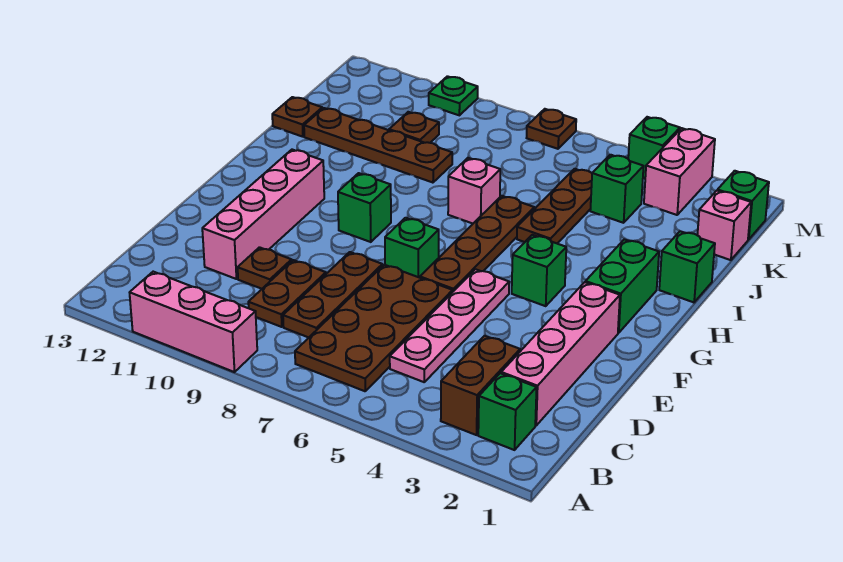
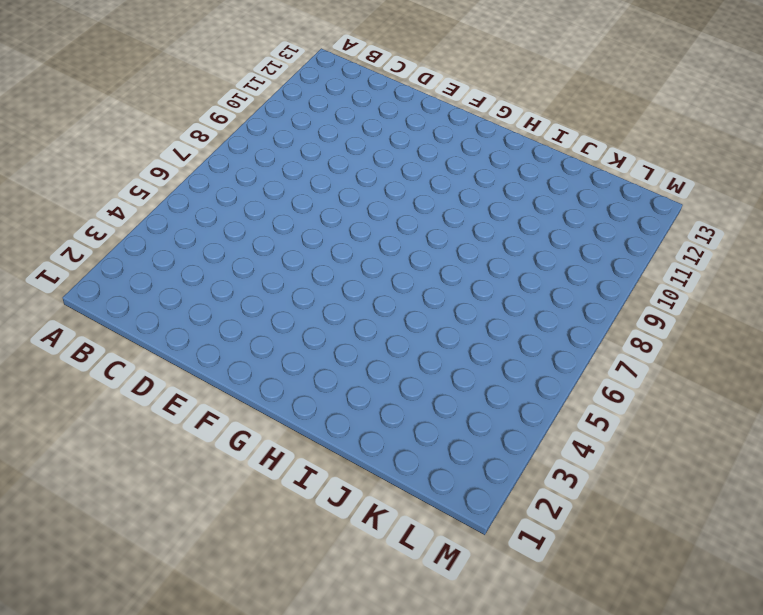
none -> pink brick A9:A11 level 1
none -> green brick B2 level 1
none -> brown brick B3:C3 level 1

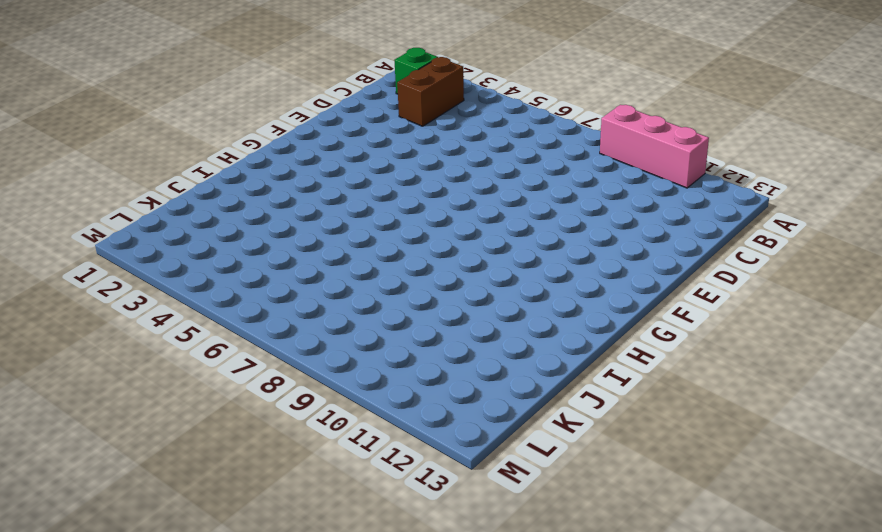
none -> brown plate B6:E7 level 1
none -> pink brick C2:F2 level 1
none -> pink plate C5:F5 level 1

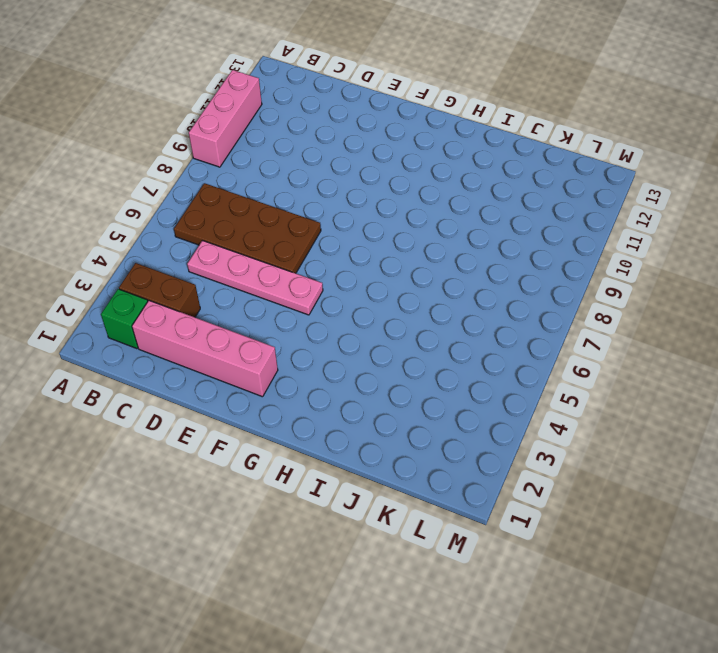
none -> brown plate C8:E8 level 1
none -> brown plate C9:D9 level 1
none -> brown plate D10 level 1

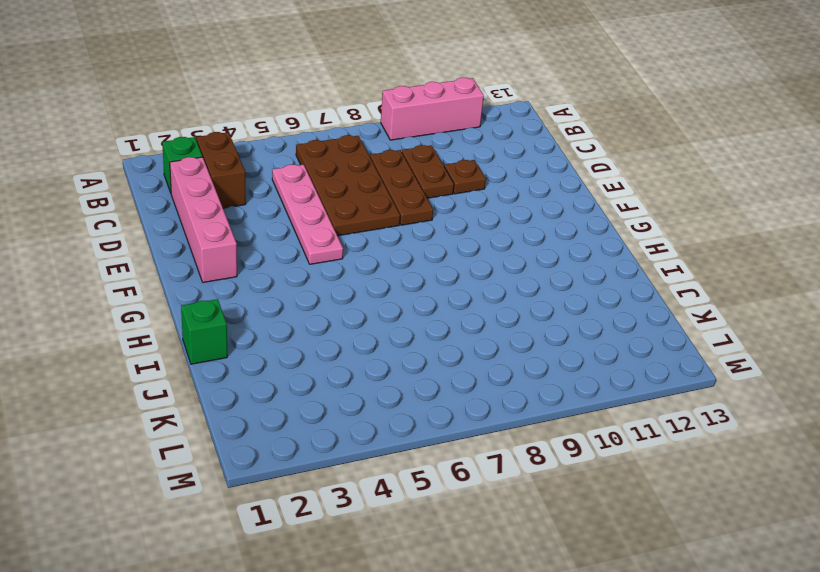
none -> pink brick D11:G11 level 1
none -> brown plate F6:I6 level 1
none -> green brick F7 level 1

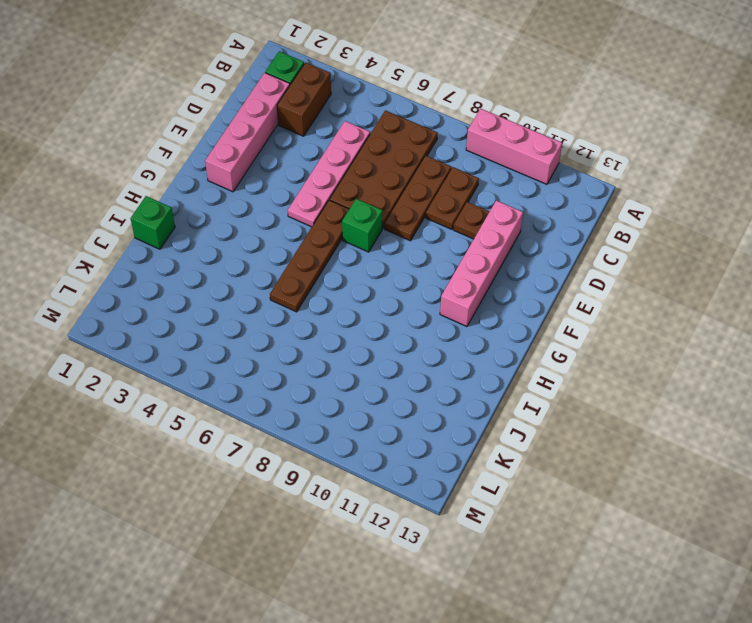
none -> green brick G2:H2 level 1
none -> green brick G4 level 1
none -> green brick G9 level 1

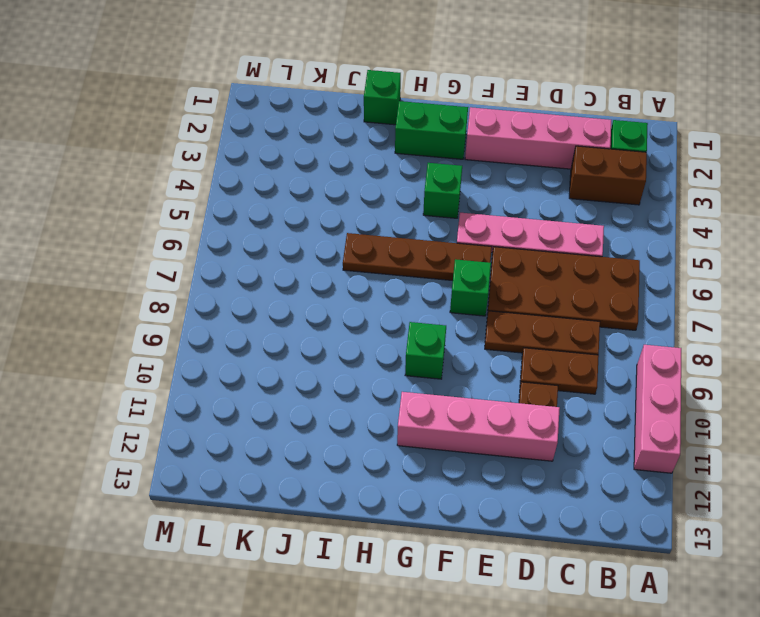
none -> brown plate I5:K5 level 1
none -> pink brick I7 level 1
none -> brown plate J9:J12 level 1

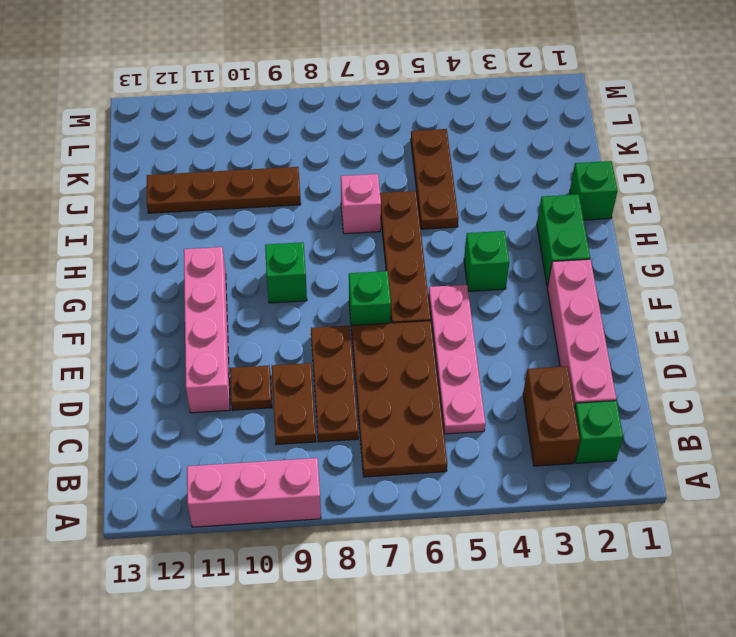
none -> brown plate J13 level 1
none -> pink brick K1 level 1
none -> green brick K4 level 1

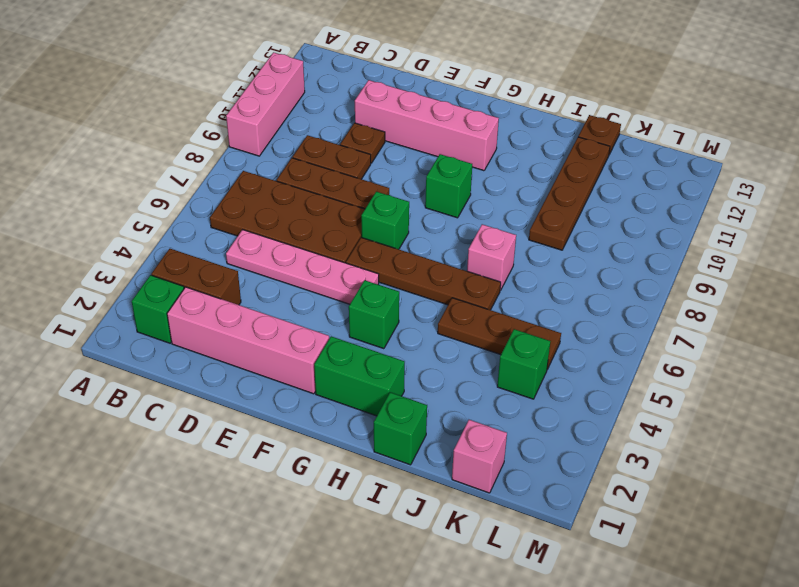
none -> brown plate K10 level 1
none -> green brick L1 level 1
none -> pink brick L3:M3 level 1

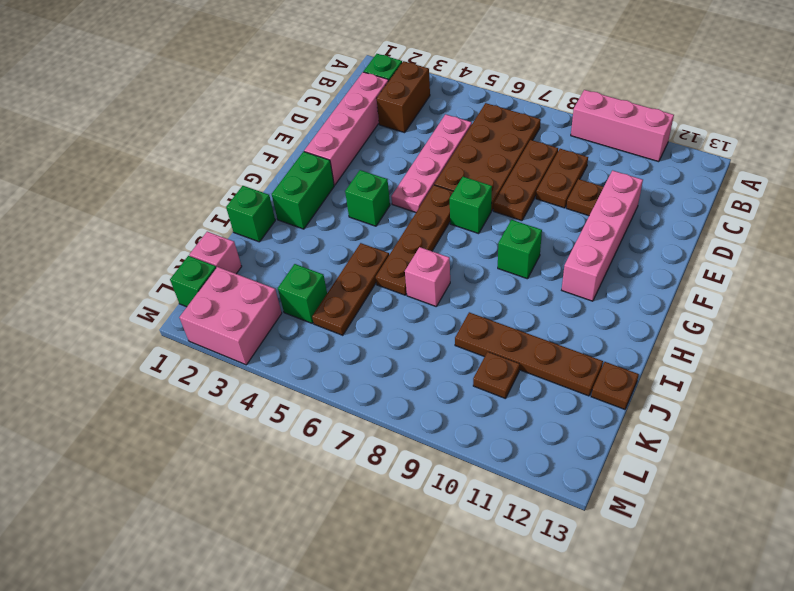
pink brick L2:M3 level 1 -> pink brick L3:M3 level 1
none -> green brick M4 level 1
none -> brown plate M7 level 1
none -> green plate M10 level 1

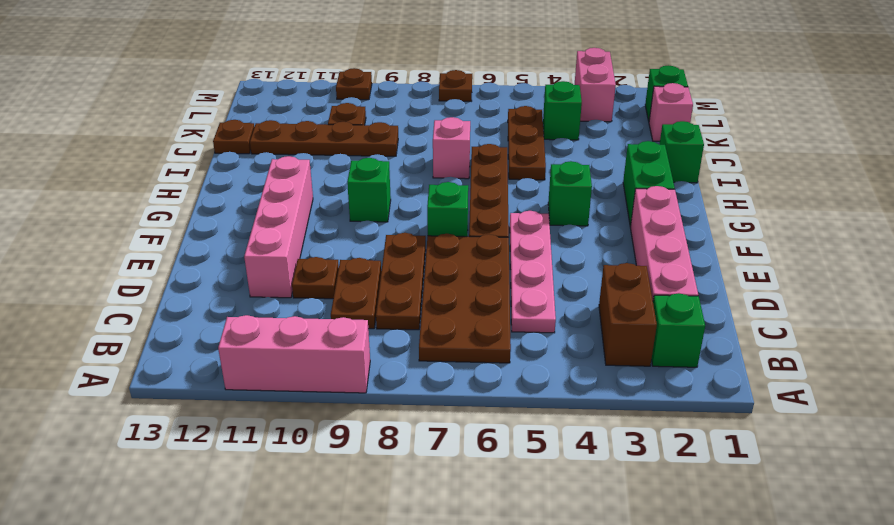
brown plate M10 level 1 -> green plate M10 level 1
none -> green brick M4 level 1

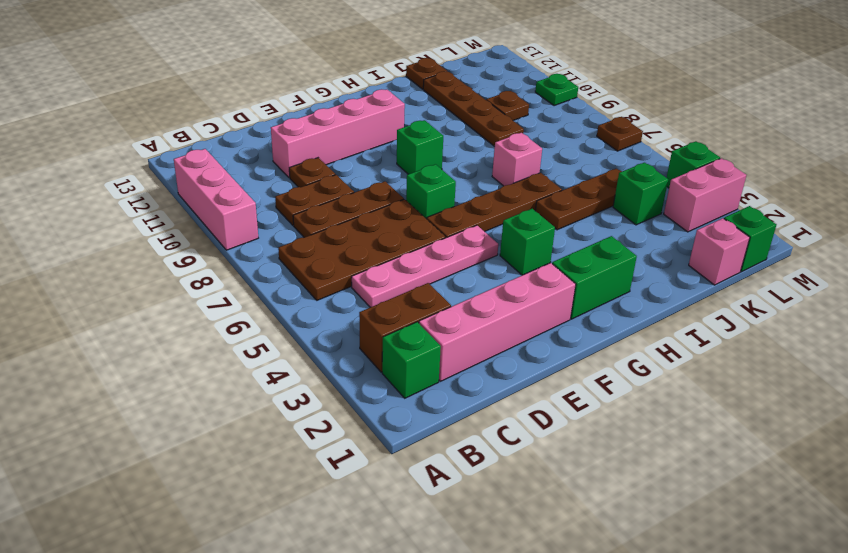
none -> green brick I1 level 1

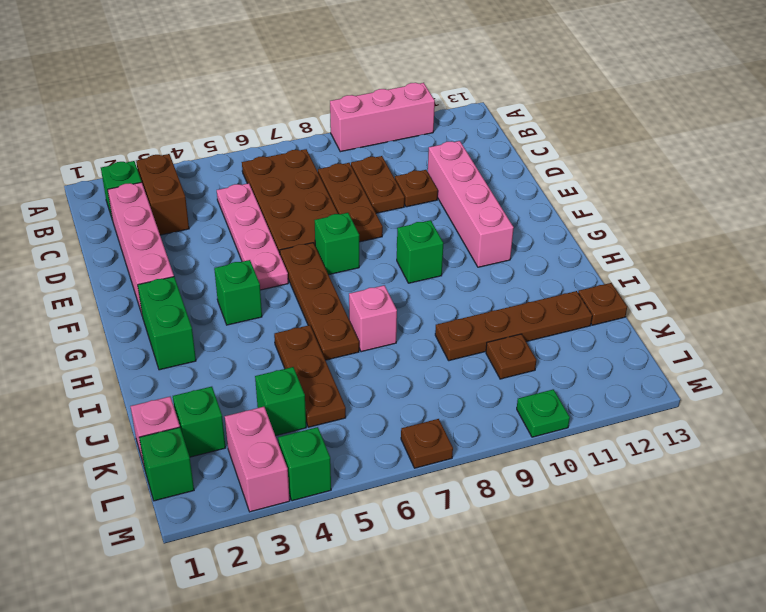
green brick K2 level 1 -> green brick I1 level 1

